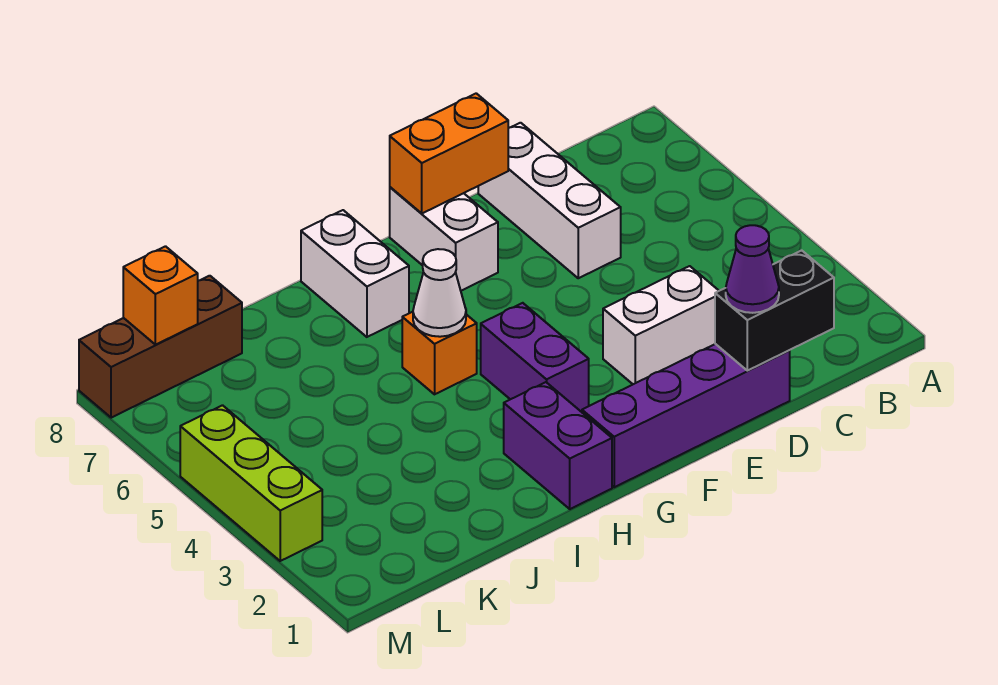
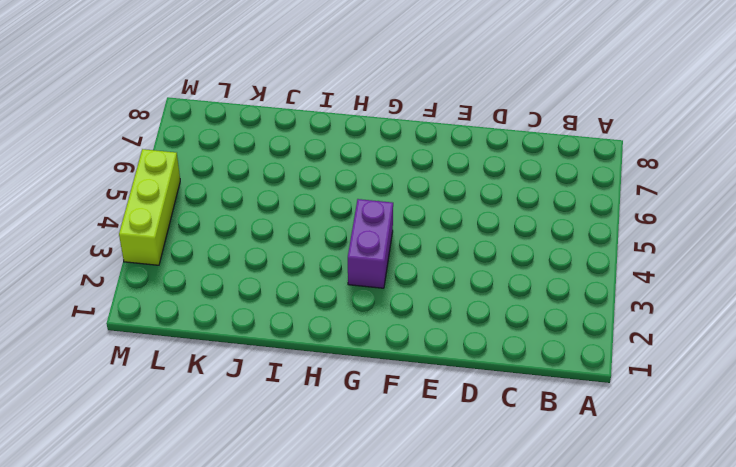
none -> purple brick D1:G1 level 1
none -> white brick D3:E3 level 1
none -> white brick D6:D8 level 1

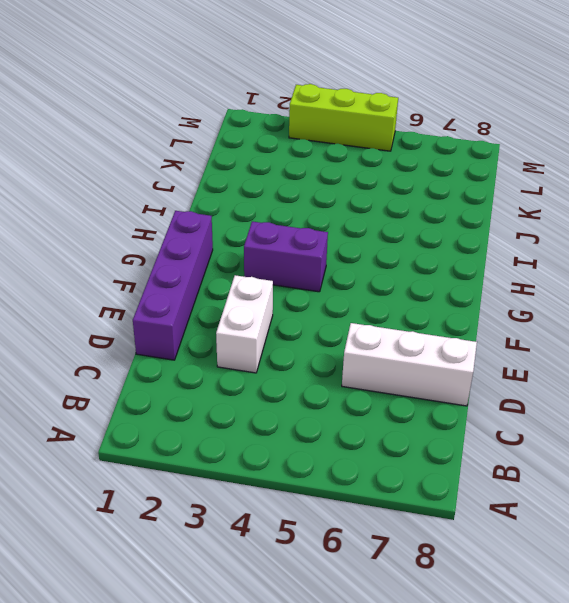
none -> white brick F7:F8 level 1
none -> purple brick H1:H2 level 1
none -> orange brick H5 level 1

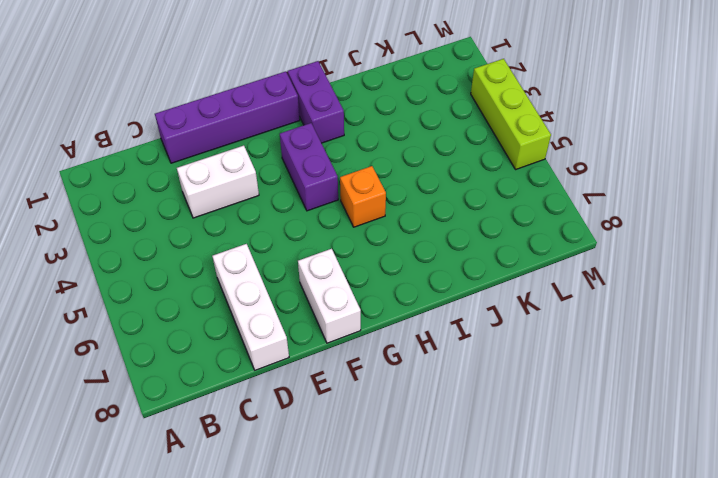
none -> white brick H7:H8 level 1
none -> brown brick K8:M8 level 1
none -> black brick C1:D1 level 2

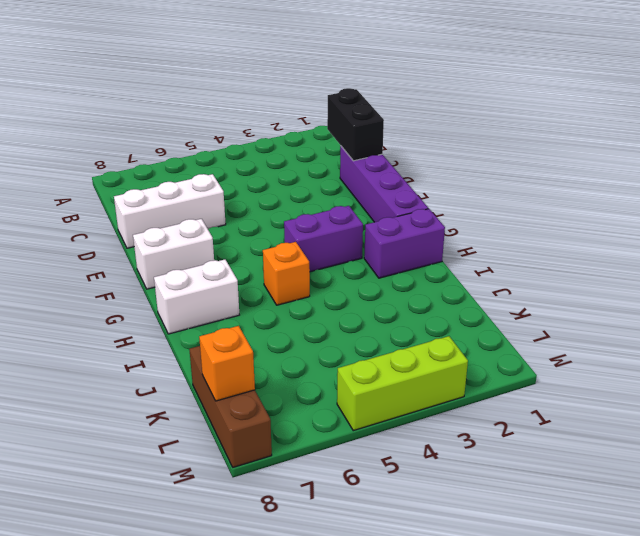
none -> white brick D3:E3 level 1
none -> orange brick E8:F8 level 2
none -> white cone H5 level 2

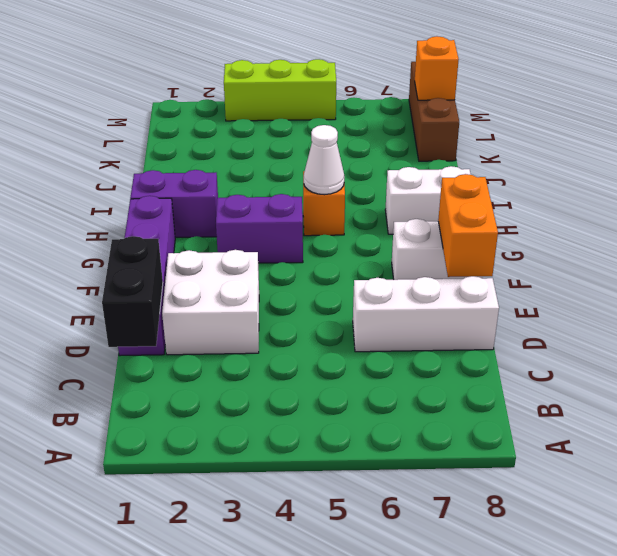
white brick D2:E3 level 1 -> white brick D3:E3 level 1
none -> purple cone D1 level 3

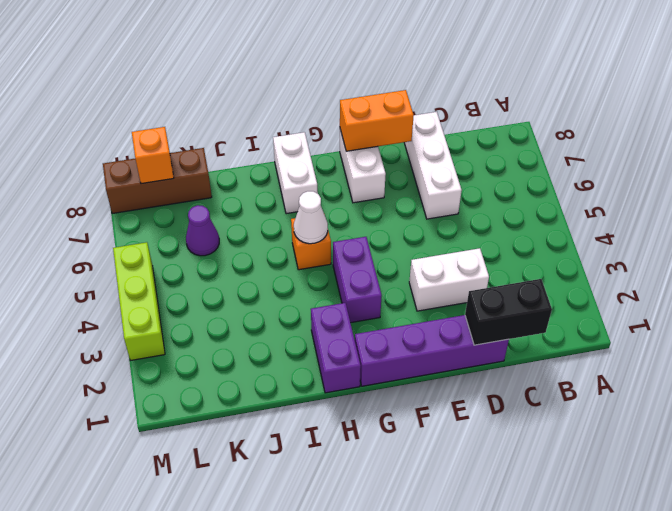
purple cone K6 level 1 -> purple cone D1 level 3

